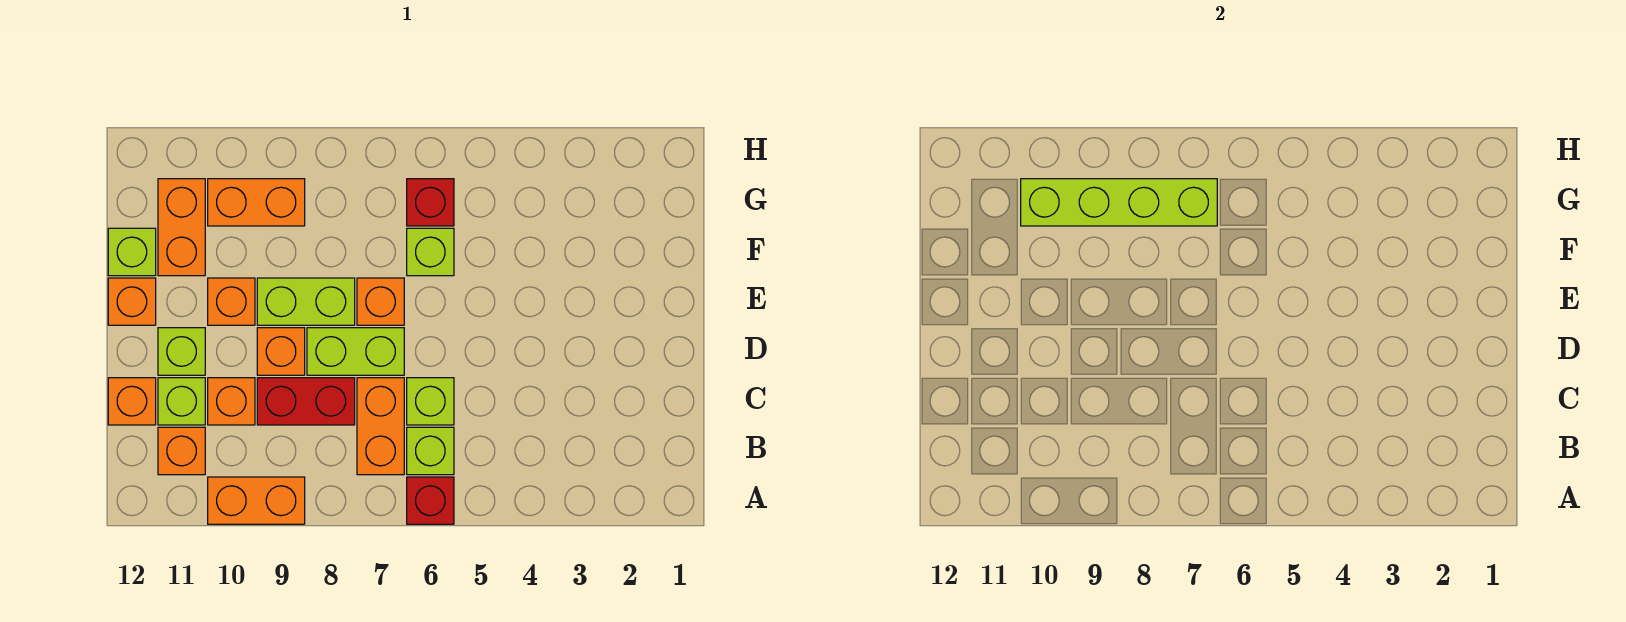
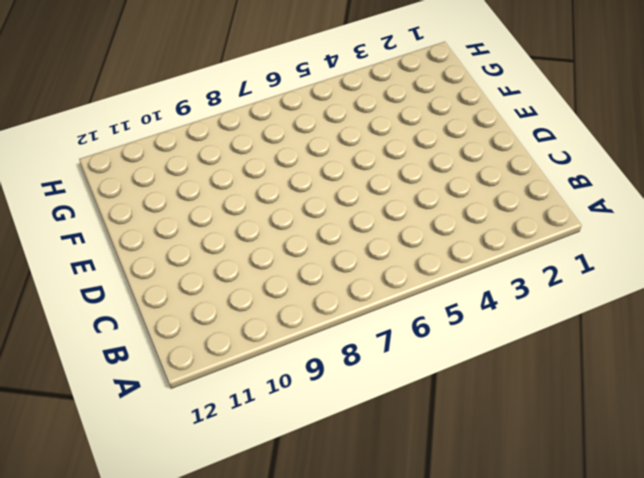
none -> red brick A6 level 1
none -> orange brick A9:A10 level 1
none -> lime brick B6 level 1

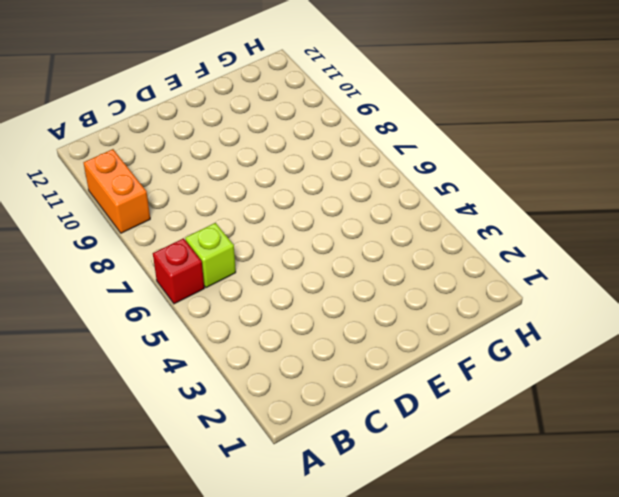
none -> orange brick B7:C7 level 1
none -> orange brick B11 level 1
none -> lime brick C6 level 1

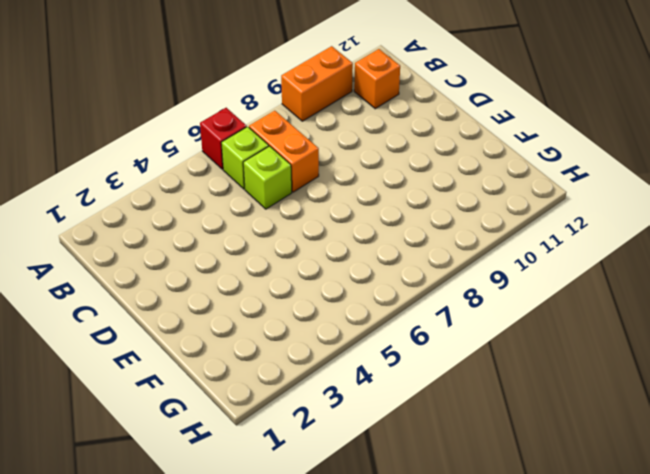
none -> red brick C8:C9 level 1
none -> orange brick C10 level 1
none -> lime brick C11 level 1

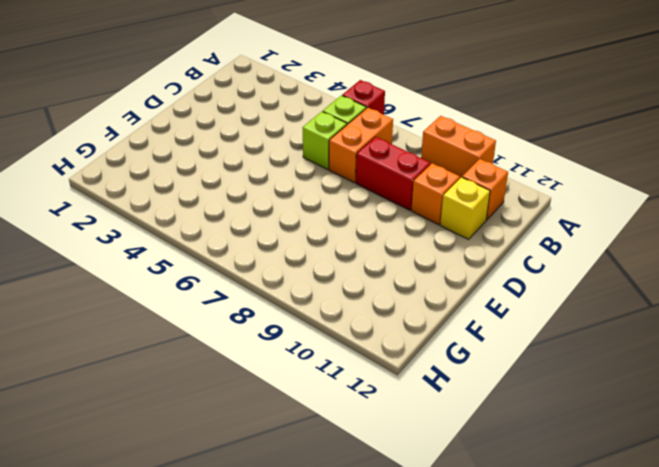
yellow brick C11 level 1 -> lime brick C11 level 1
none -> orange brick C12 level 1
none -> lime brick D7:D8 level 1
none -> orange brick D9 level 1

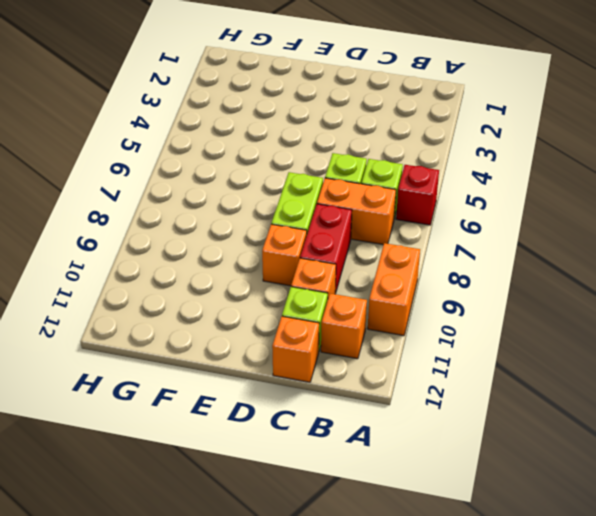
none -> lime brick D11 level 1
none -> orange brick E7 level 1
none -> lime brick E8:E9 level 1

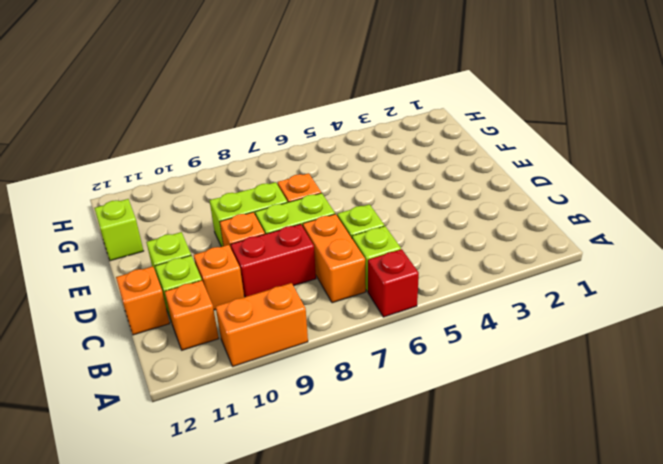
none -> orange brick E10 level 1
none -> orange brick E12 level 1
none -> lime brick F6 level 1

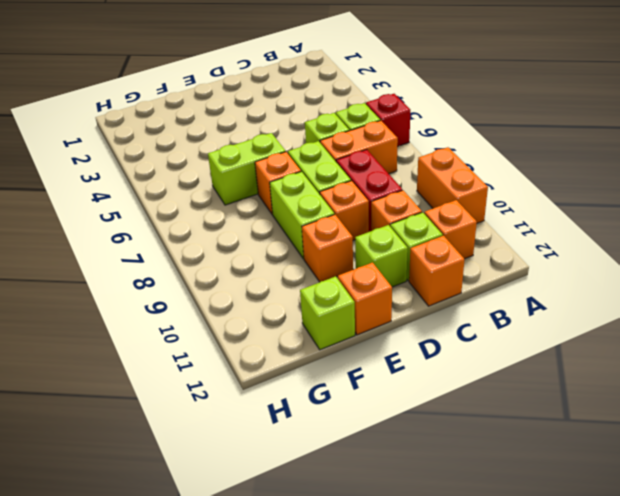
lime brick E6:F6 level 1 -> lime brick F6 level 1
none -> orange brick F11:G11 level 1
none -> red brick G6 level 1
none -> orange brick G9:G10 level 1

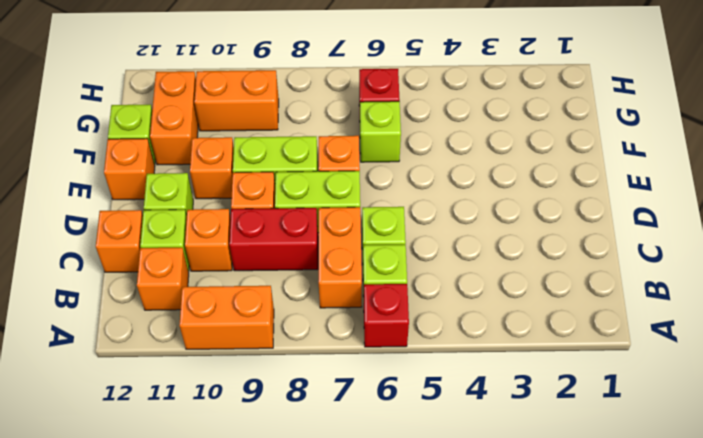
none -> lime brick G7:G10 level 2

